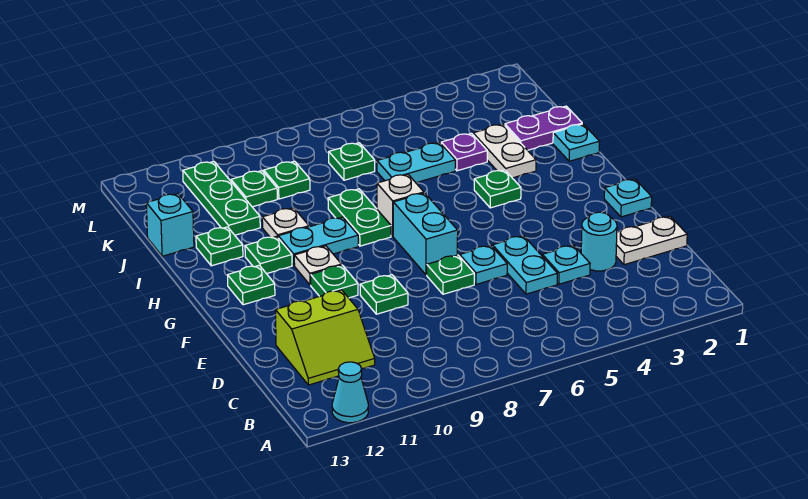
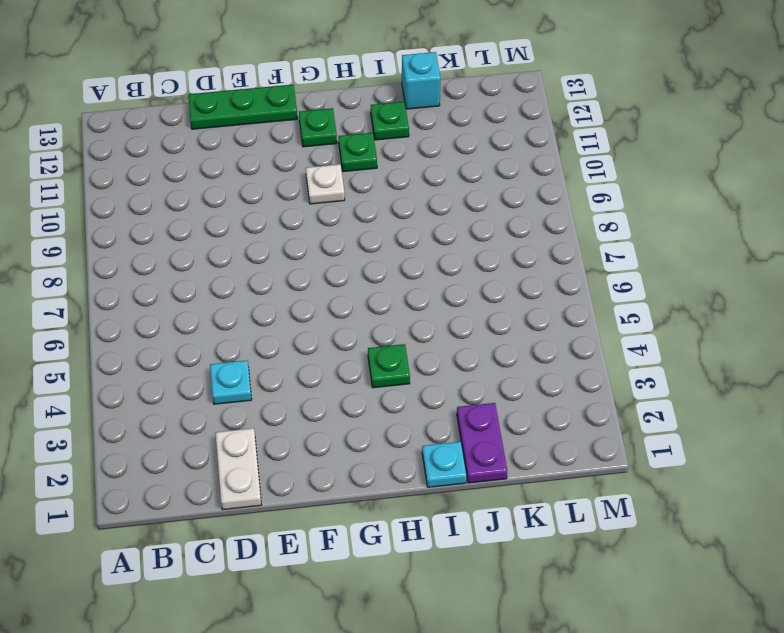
green plate D13:F13 level 1 -> green plate J11:L11 level 1
none -> cyan cone A12 level 1
none -> lime slope C11:D12 level 1 top D
none -> cyan round brick D3 level 1
none -> cyan plate D5:E5 level 1

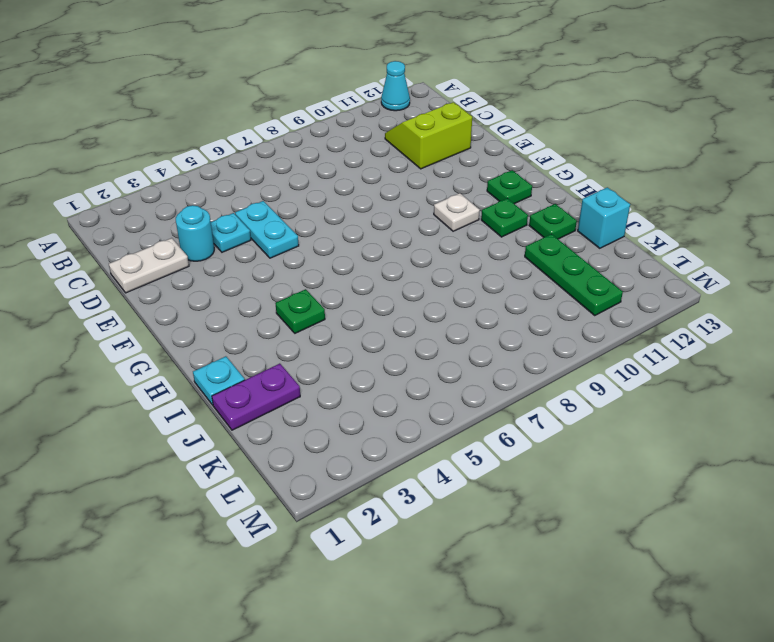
none -> cyan plate E6 level 1
none -> green plate E7 level 1
none -> green plate E9 level 1
none -> cyan plate F1 level 1

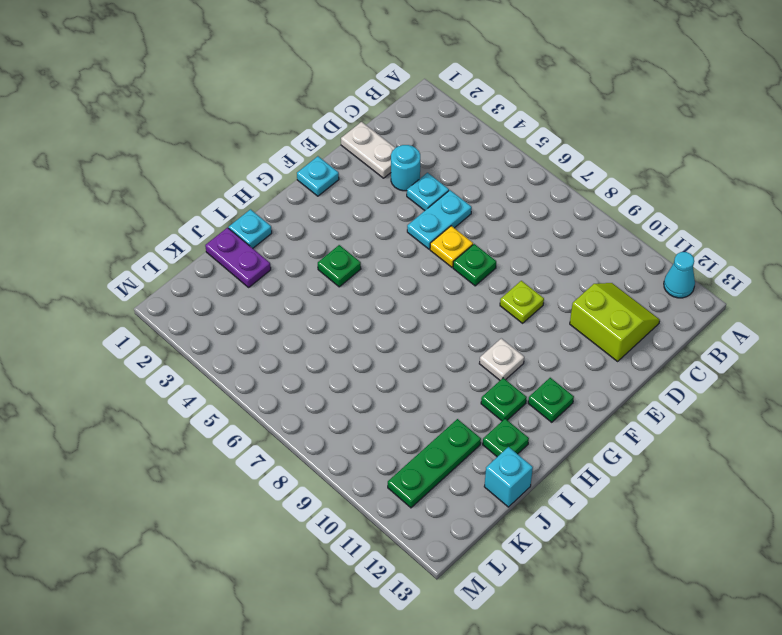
yellow plate E6 level 1 -> cyan plate E6 level 1
lime plate E9 level 1 -> green plate E9 level 1
none -> cyan brick F7:G7 level 1
none -> green plate F10 level 1
none -> white brick H7 level 1
none -> green plate H8:I8 level 1

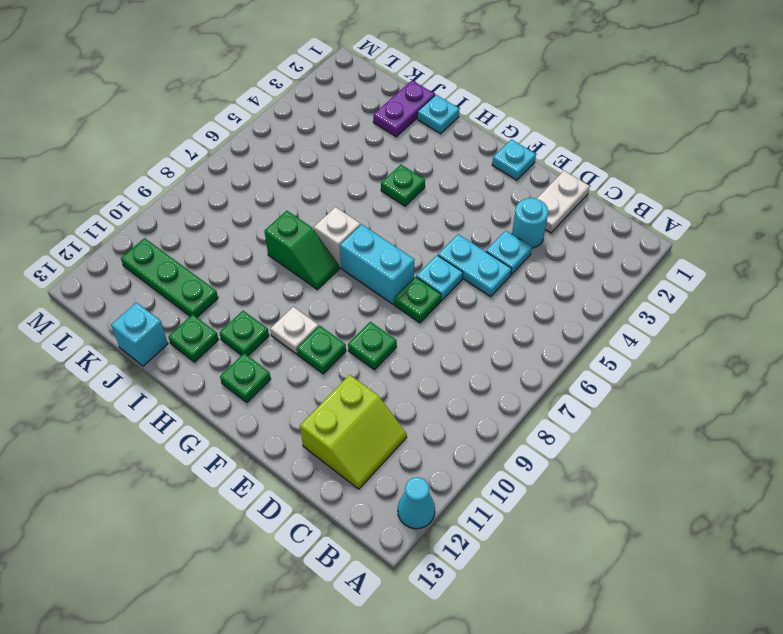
green slope H8:I8 level 1 top I -> green plate H8:I8 level 1
none -> cyan plate H9:H10 level 1
none -> white plate I3:J3 level 1
none -> white plate I10 level 1
none -> purple plate J4 level 1

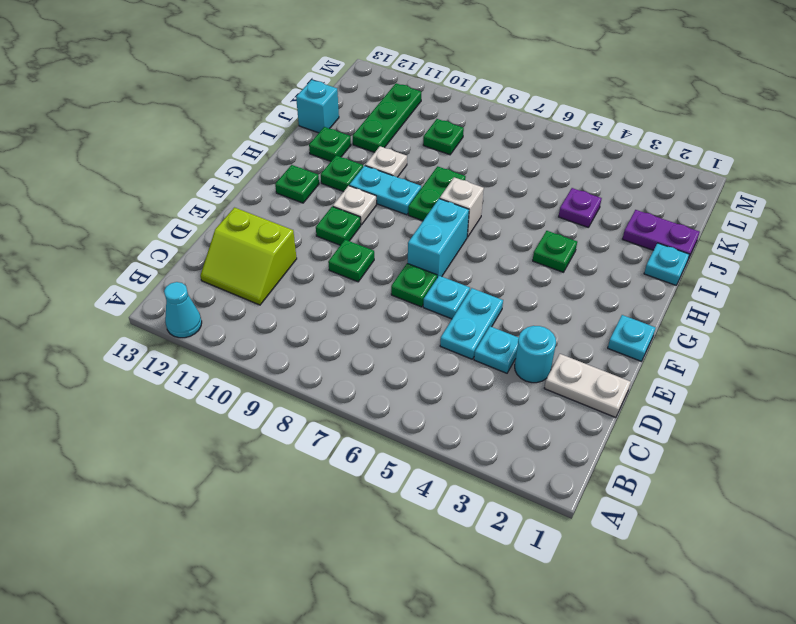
none -> white plate I3:J3 level 1
none -> cyan plate J5:J6 level 1
none -> green plate K7 level 1
none -> green plate K10 level 1

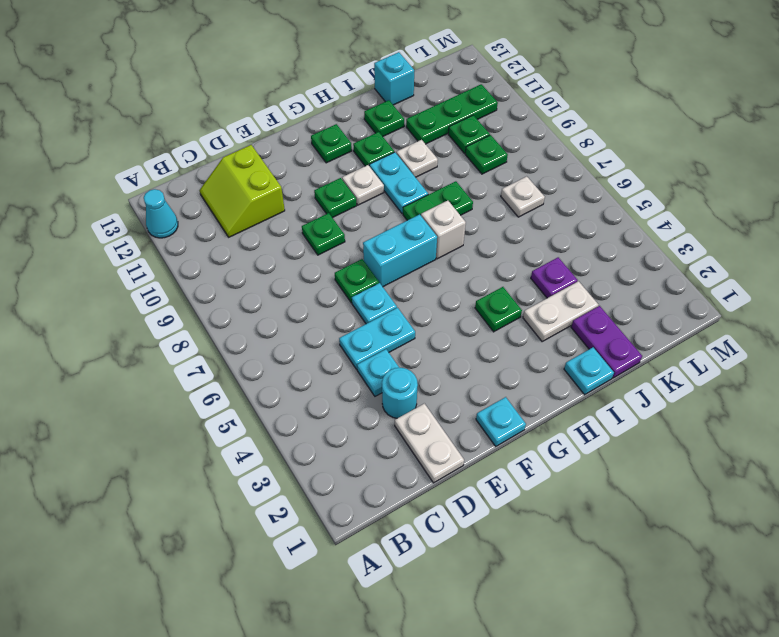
white plate K7 level 1 -> green plate K7 level 1
none -> cyan plate J5:J6 level 1

